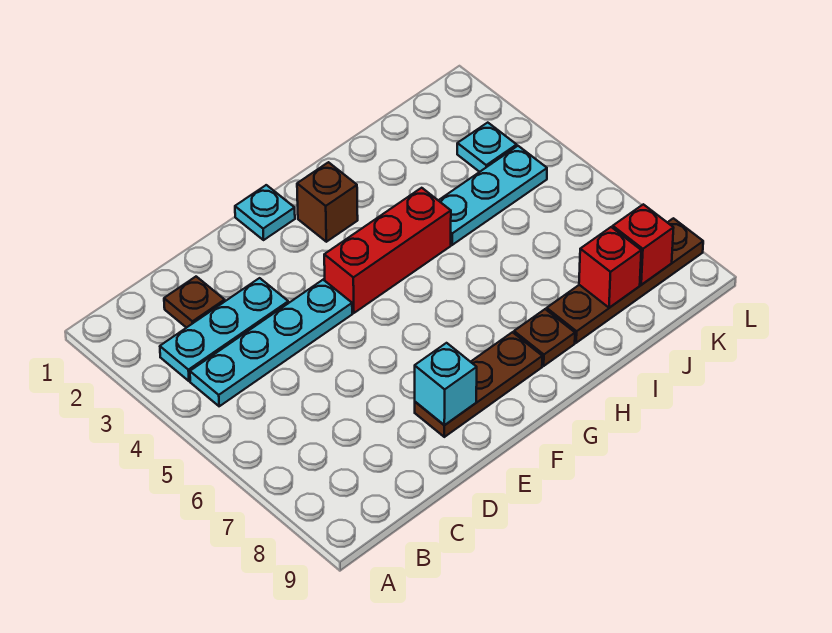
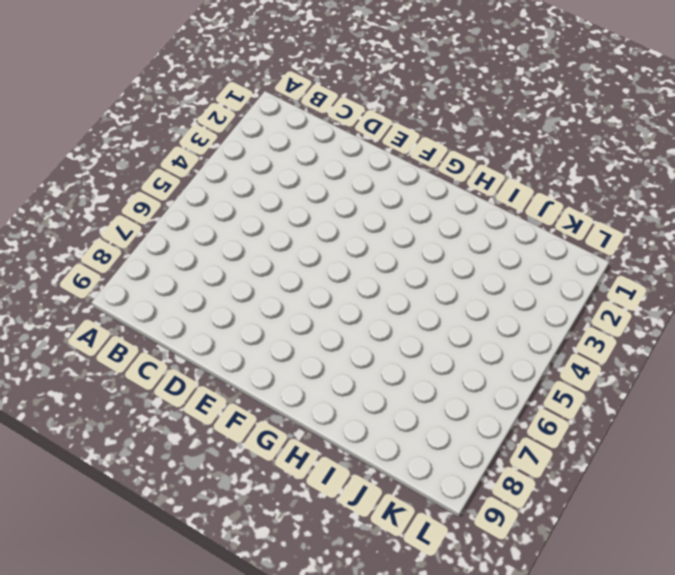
none -> cyan plate B3:D3 level 1
none -> cyan plate B4:E4 level 1
none -> brown plate C2 level 1

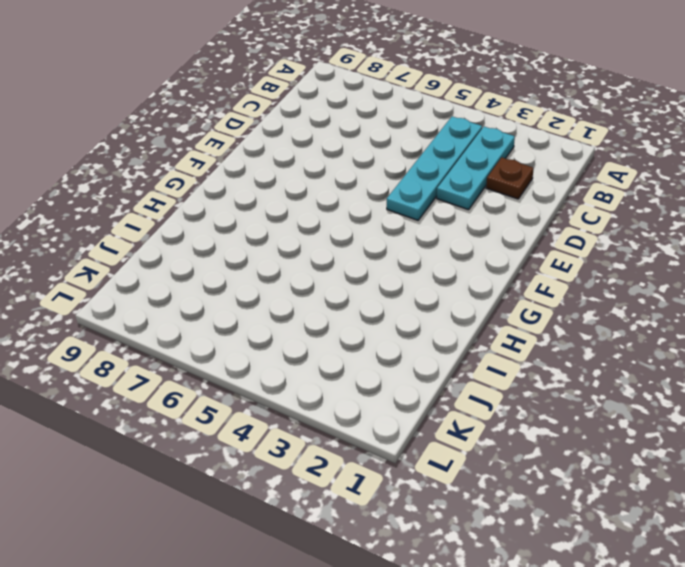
none -> brown plate E8:G8 level 1
none -> cyan plate F1 level 1
none -> red brick F4:H4 level 1

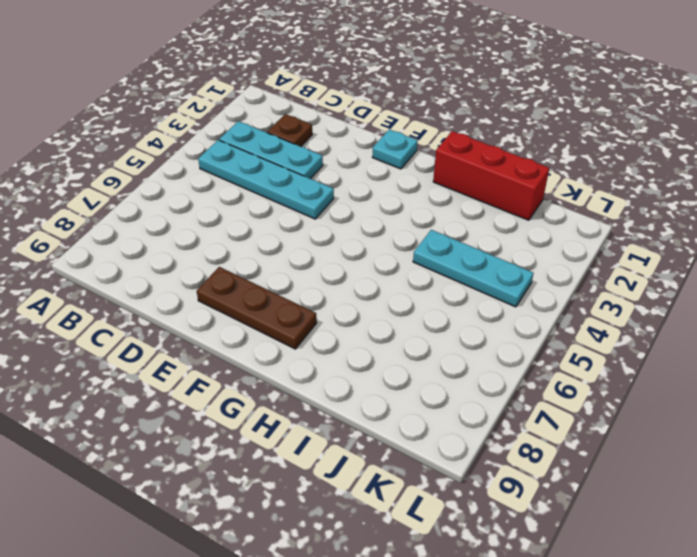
red brick H1:J1 level 1 -> red brick F4:H4 level 1
none -> brown brick G2 level 1
none -> brown plate H8 level 1
none -> brown plate I8:L8 level 1

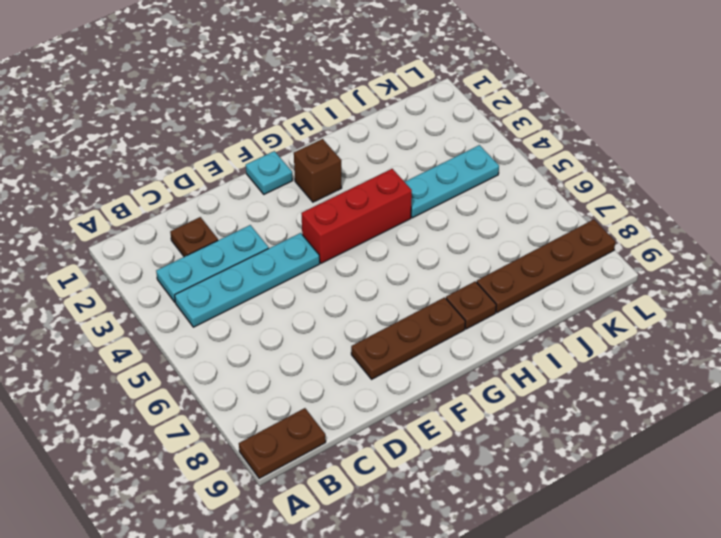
brown plate A9:B9 level 1 -> none
none -> cyan plate K3 level 1
none -> cyan brick E8 level 2
none -> red brick J8 level 2

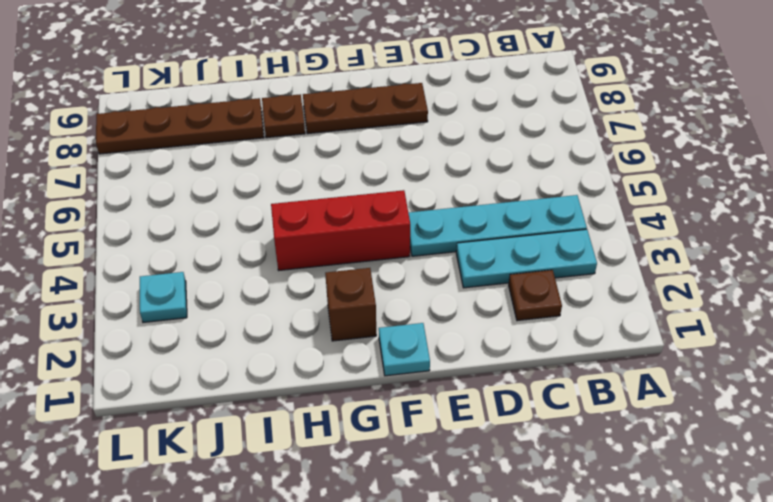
none -> cyan plate I4:K4 level 1
none -> cyan brick E8 level 2
none -> red brick J8 level 2

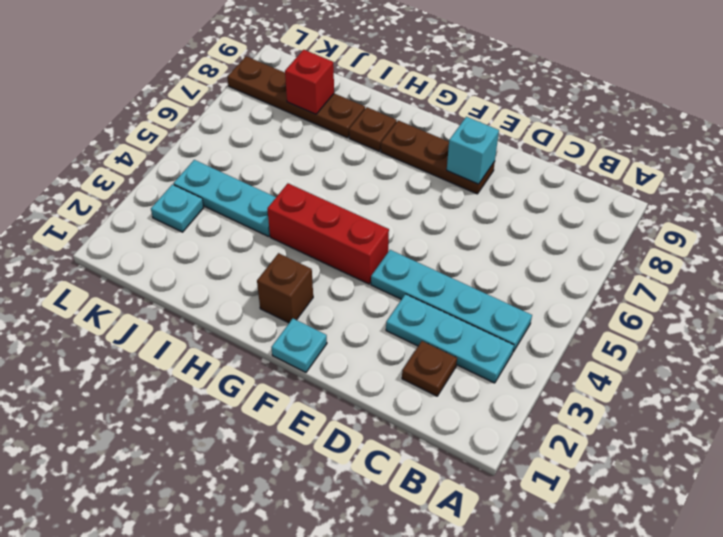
none -> red brick K8 level 2

